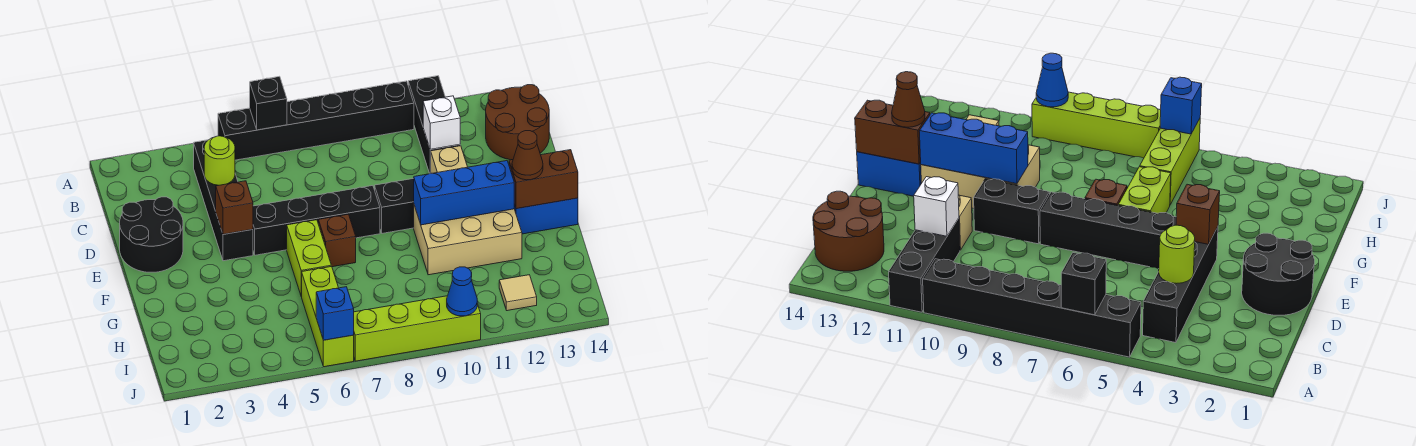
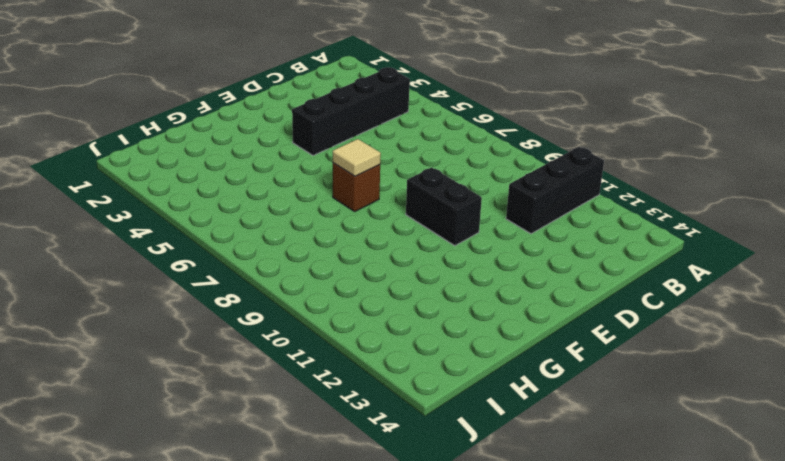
tan tile F7 level 2 -> tan tile I12 level 1
none -> black brick A5:A10 level 1
none -> brown round brick B13:C14 level 1
none -> black round brick D1:E2 level 1

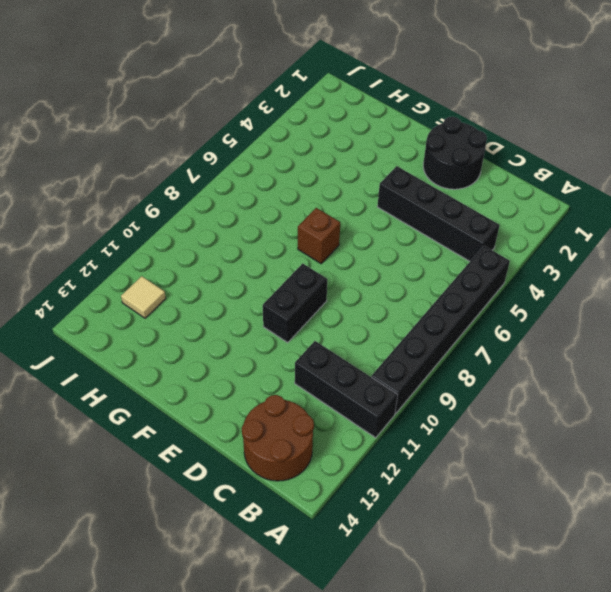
none -> tan brick D11 level 1
none -> black brick E5:E8 level 1
none -> lime brick F6:G6 level 1

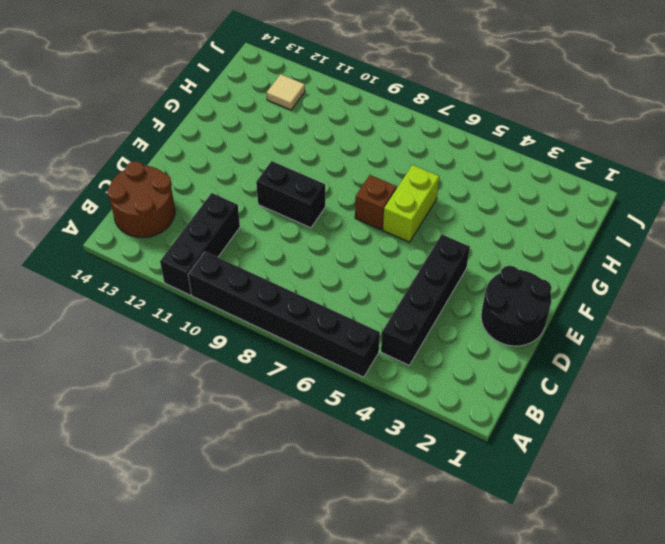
none -> tan brick D11 level 1
none -> black brick E5:E8 level 1
none -> tan brick F10:G12 level 1

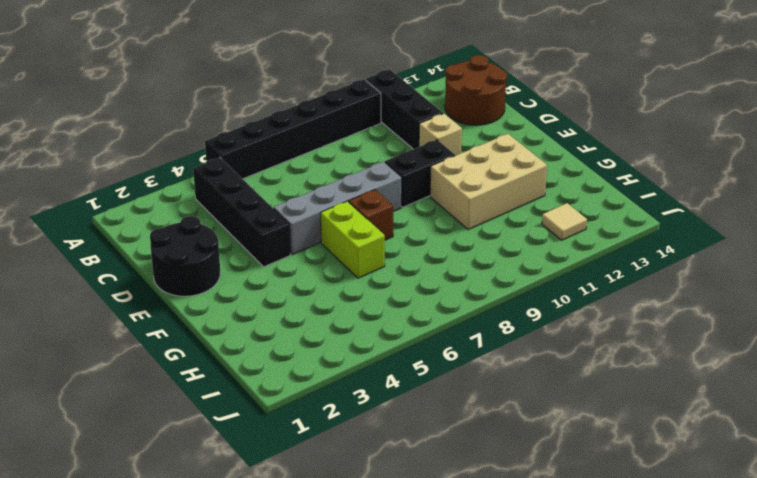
grey brick E5:E8 level 1 -> black brick E5:E8 level 1
none -> blue brick F13:F14 level 1
none -> lime brick H6:J6 level 1
none -> lime brick J7:J10 level 1

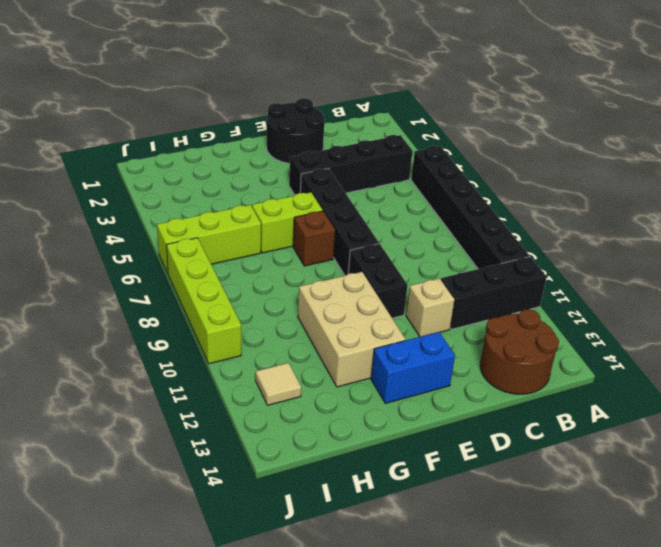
blue brick E13:F13 level 1 -> blue brick F13:F14 level 1
none -> black brick A6 level 2
none -> lime round brick C4 level 2
none -> white brick C11 level 2

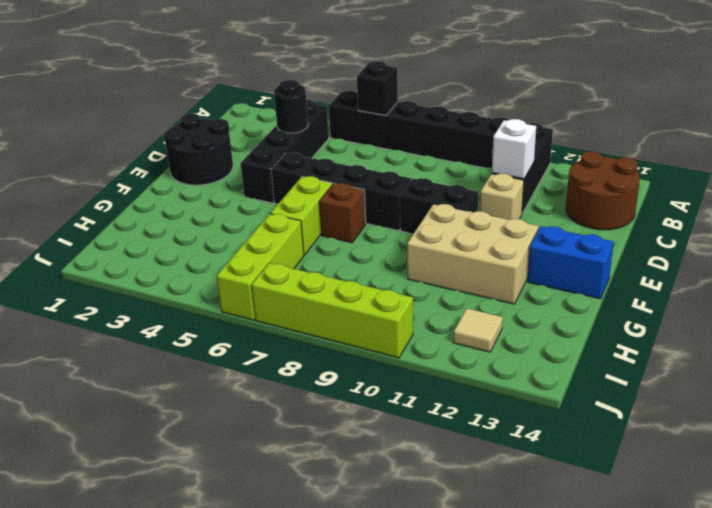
black round brick C4 level 2 -> lime round brick C4 level 2
none -> brown brick E4 level 2
none -> blue brick F10:F12 level 2
none -> brown brick F13:F14 level 2

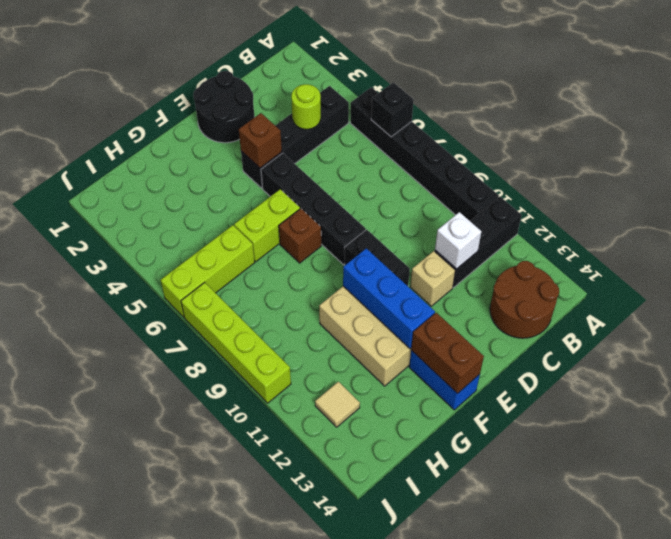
none -> blue brick J6 level 2
none -> blue cone J10 level 2
none -> brown cone F13 level 3

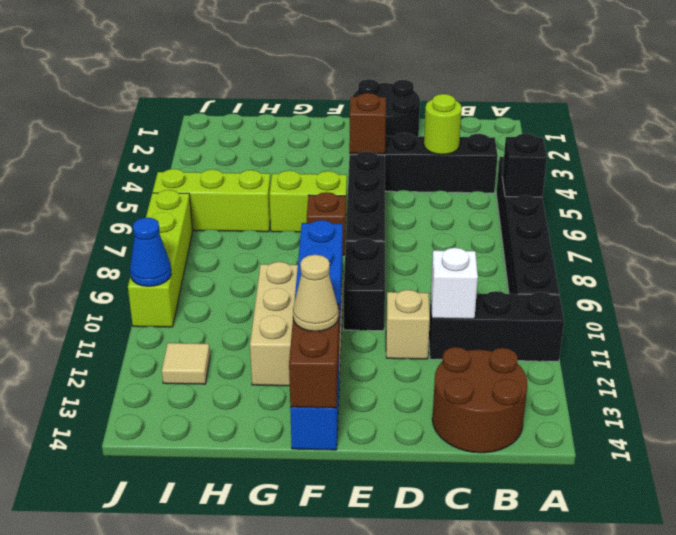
tan cone F13 level 3 -> brown cone F13 level 3
none -> blue brick J6 level 2

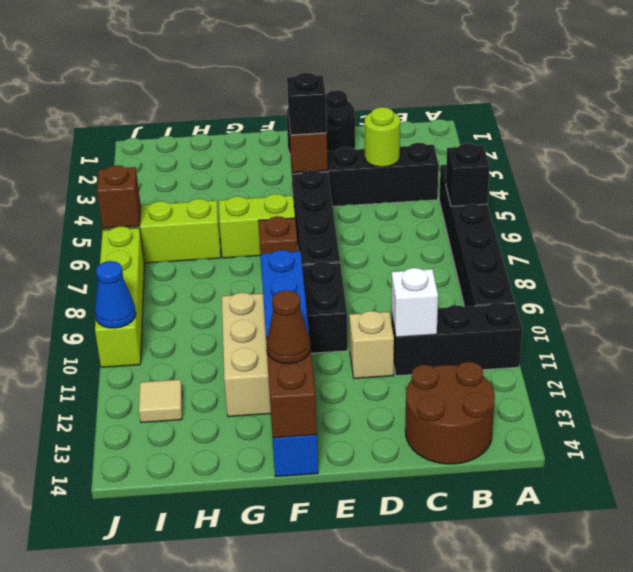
black brick E4 level 3 -> none
brown brick J6 level 2 -> blue brick J6 level 2

